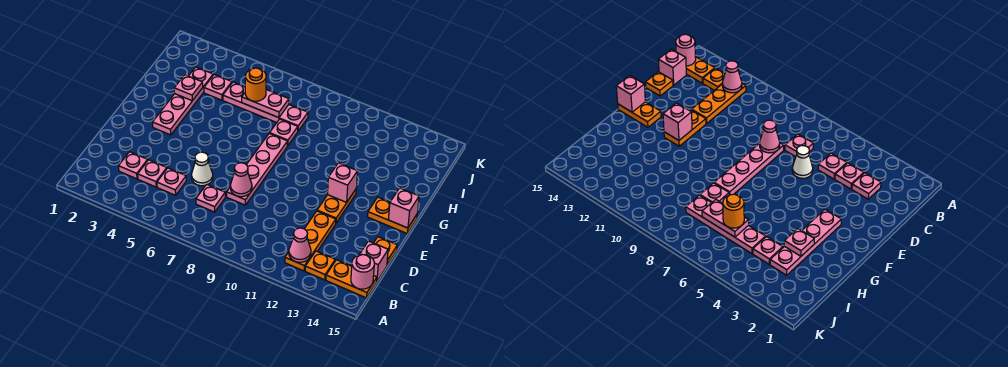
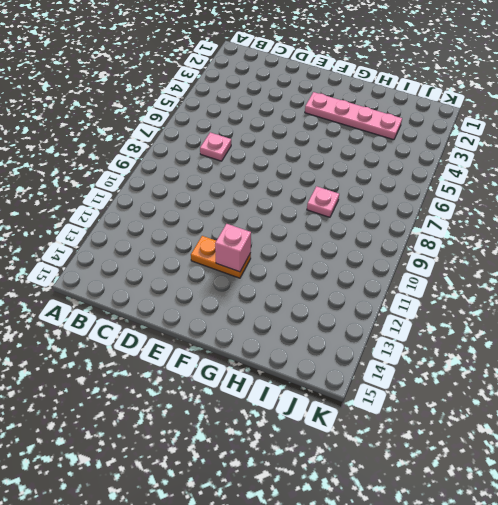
none -> orange plate B12:D12 level 1
none -> orange plate B13 level 1
none -> orange plate B14:B15 level 1

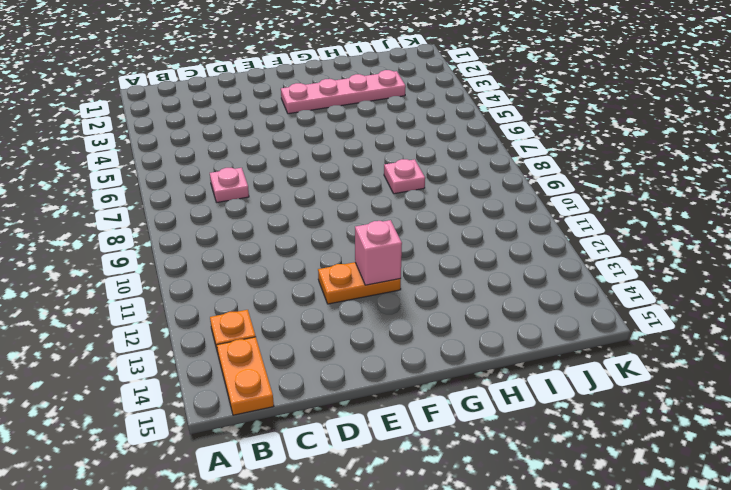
none -> orange plate B12:D12 level 1
none -> pink plate C3 level 1
none -> pink plate C4 level 1

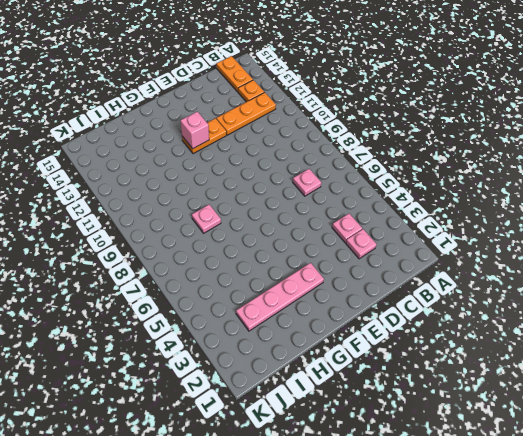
none -> pink plate C5 level 1
none -> pink brick C15 level 1
none -> white cone D6 level 1

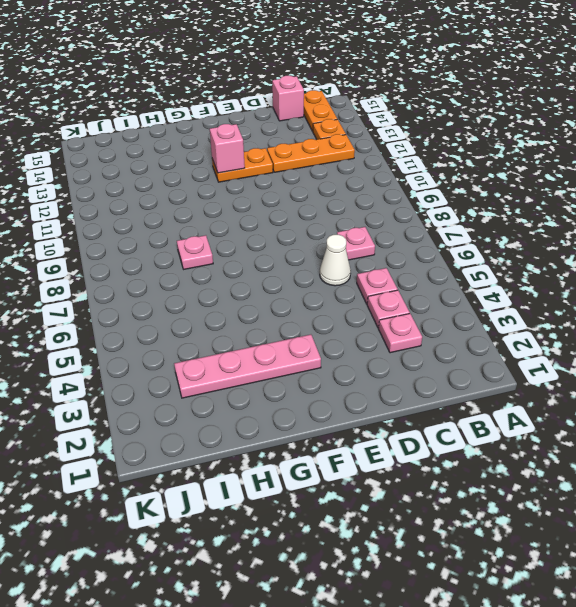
none -> pink plate D8:G8 level 1
none -> orange plate D15 level 1
none -> orange plate F14:F15 level 1

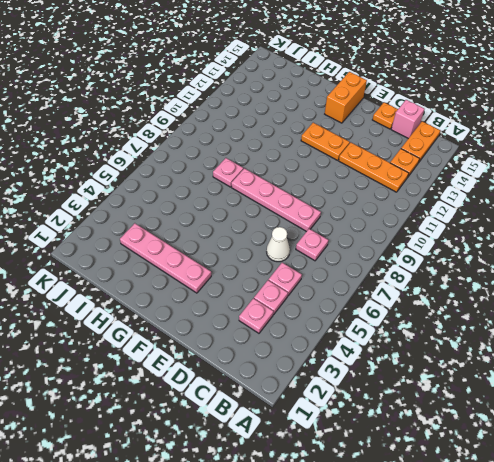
orange brick F14:F15 level 1 -> orange plate F14:F15 level 1
none -> pink plate I4 level 1
none -> pink plate I5:I8 level 1
none -> pink cone B12 level 2

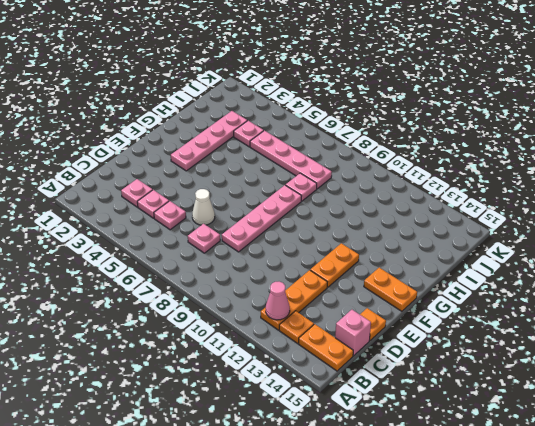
none -> pink round brick B15 level 2
none -> pink cone D8 level 2
none -> pink brick F12 level 2

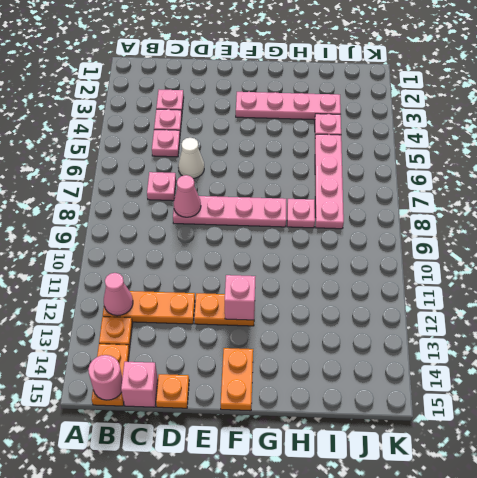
none -> pink brick F15 level 2
none -> pink plate H3 level 2
none -> pink plate I6:I7 level 2

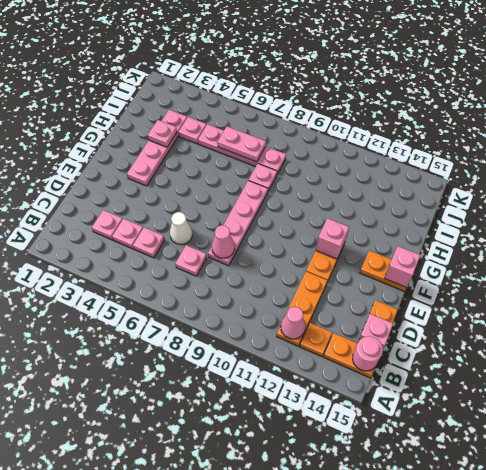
none -> orange round brick I6 level 3

